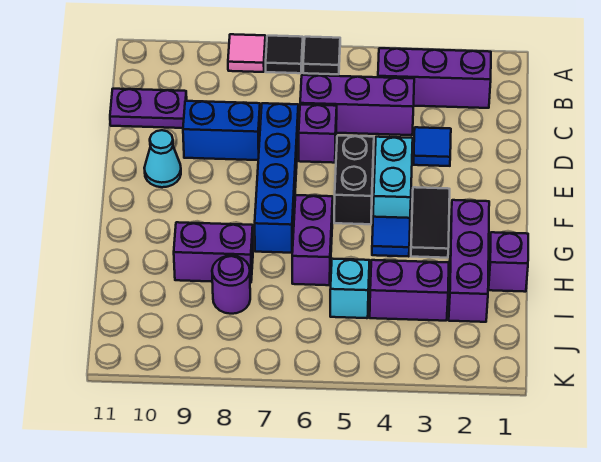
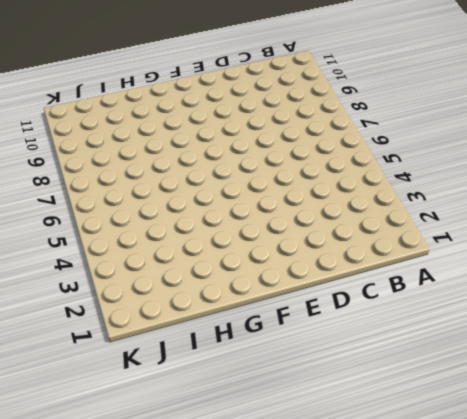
none -> black tile A6 level 1
none -> black tile A7 level 1
none -> pink tile A8 level 1

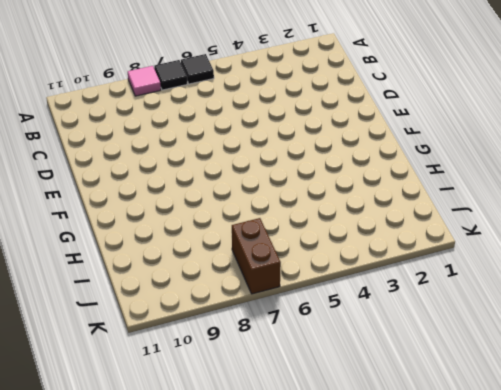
brown brick J7:K7 level 1 -> none
none -> purple brick B2:B4 level 1
none -> purple brick C4:C6 level 1
none -> purple plate C10:C11 level 1

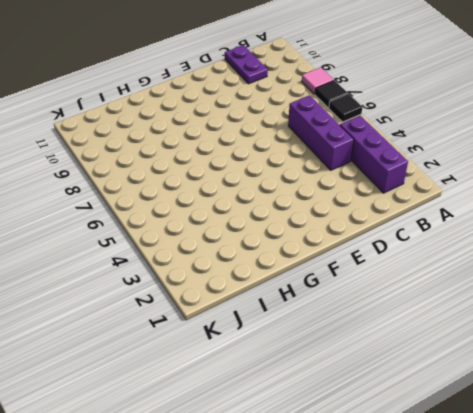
none -> blue tile D3 level 1
none -> purple brick D6 level 1
none -> blue brick D7:G7 level 1

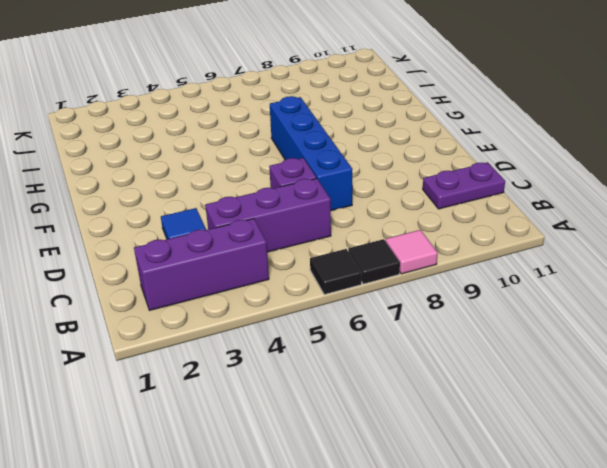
none -> blue brick D8:D9 level 1
none -> cyan brick E4:F4 level 1
none -> black brick E5:F5 level 1

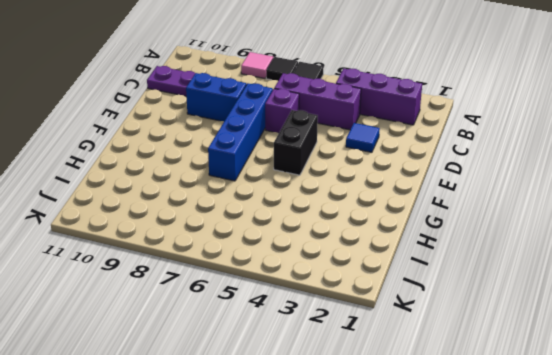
none -> cyan brick E4:F4 level 1
none -> cyan cone E10 level 1
none -> black tile F3:G3 level 1

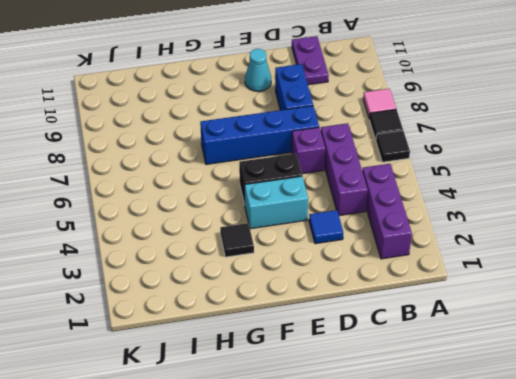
black tile G3 level 1 -> black tile F3:G3 level 1
none -> purple brick G2:I2 level 1
none -> blue tile G4 level 1
none -> purple brick G6:H6 level 1

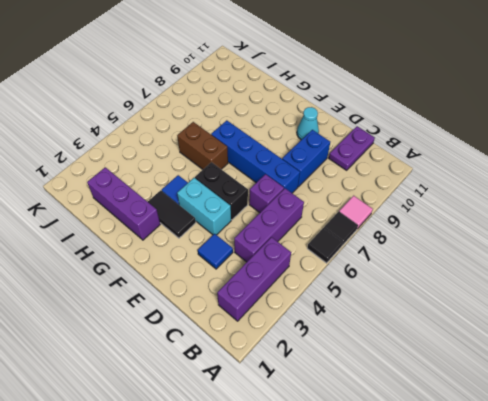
brown brick G6:H6 level 1 -> purple brick G6:H6 level 1
none -> purple brick H1 level 1
none -> purple brick H8:H9 level 1
none -> purple brick I3:I4 level 1

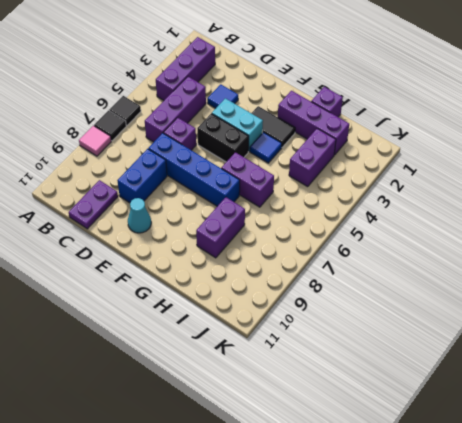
none -> cyan brick I5 level 1
none -> purple round brick I8 level 1

